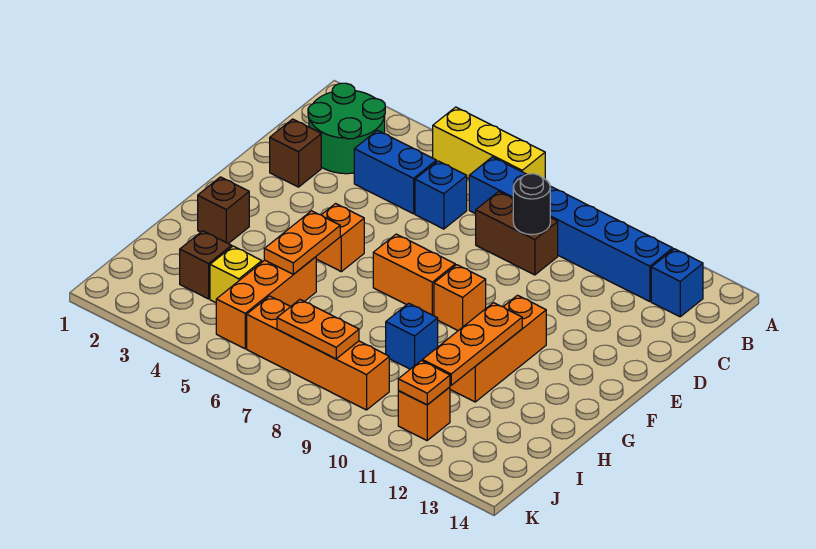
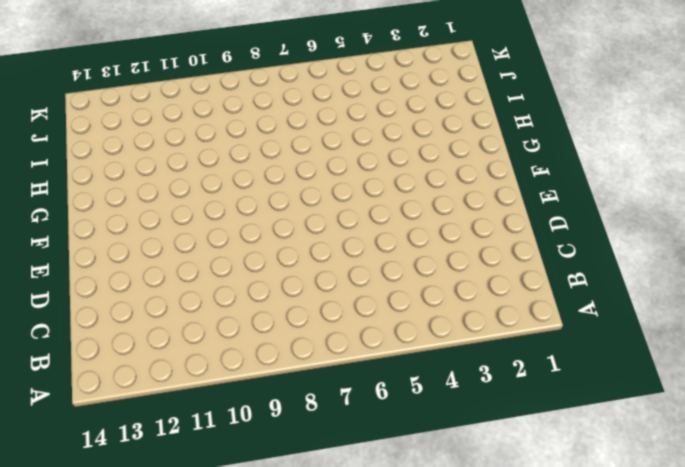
none -> yellow brick A5:A7 level 1
none -> green round brick B2:C3 level 1
none -> blue brick B7:B12 level 1

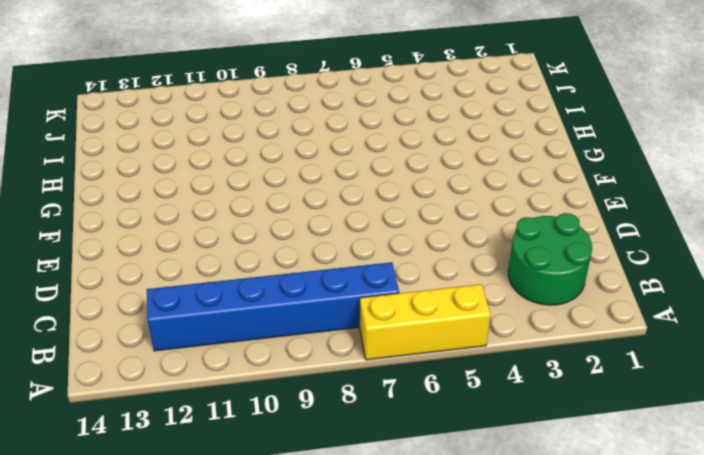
none -> blue brick B13 level 1
none -> blue brick C4:C5 level 1
none -> blue brick C6 level 1

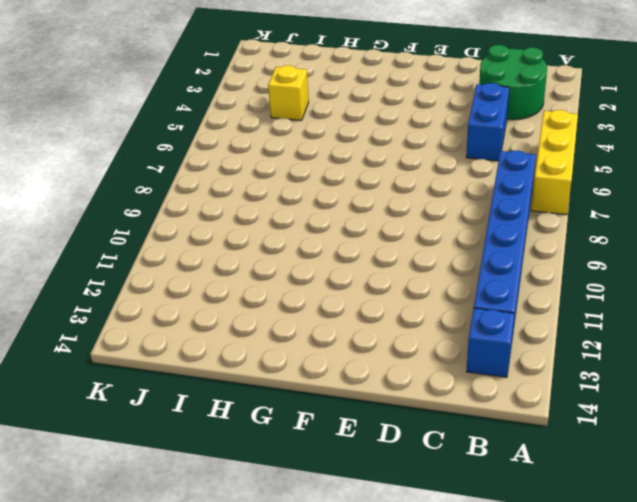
none -> blue brick C6 level 1
none -> brown brick C8:C9 level 1
none -> brown brick D2 level 1

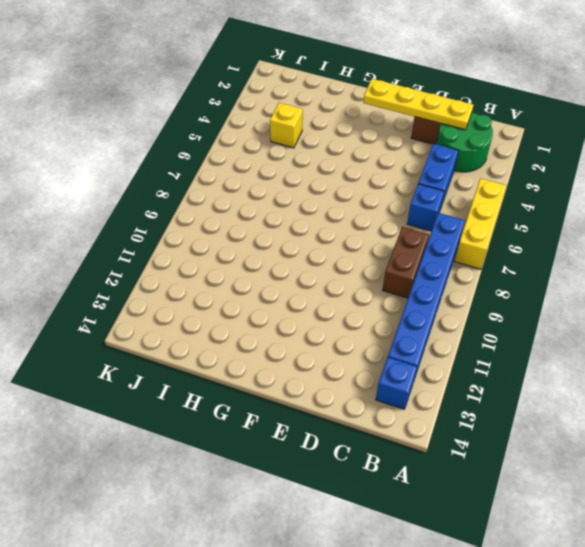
yellow plate C2:F2 level 2 -> none
none -> orange brick F5 level 1
none -> orange brick F7:F8 level 1
none -> orange brick F9 level 1

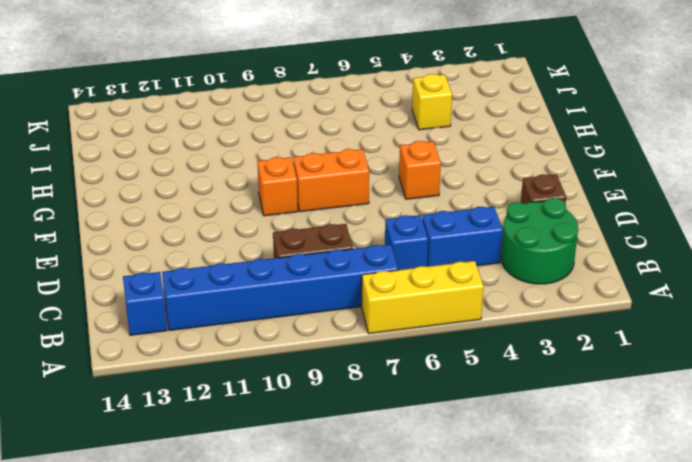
none -> orange brick F11:H11 level 1
none -> brown brick G2 level 1
none -> orange brick H5:J5 level 1

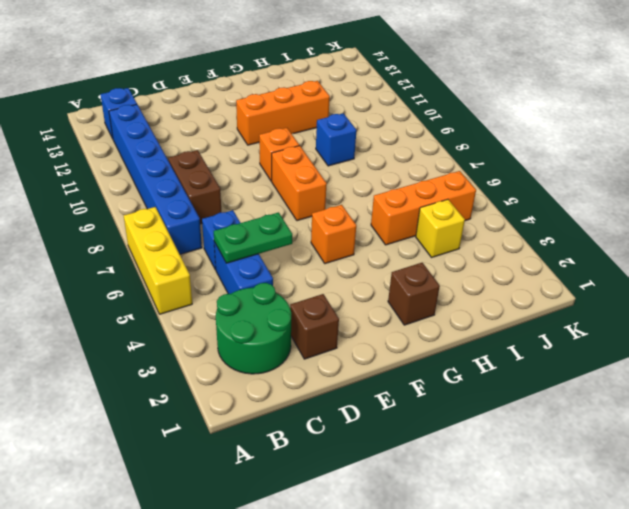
green plate C5:D5 level 2 -> none
none -> brown brick I3 level 1
none -> orange brick J6:J9 level 1
none -> orange brick J11 level 1

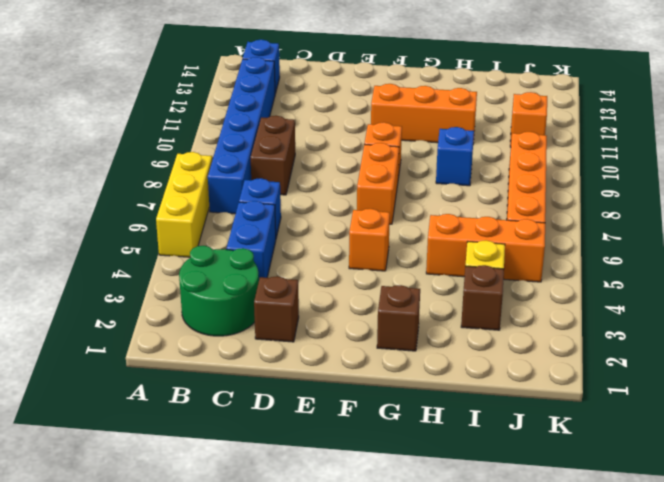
none -> black round brick C9 level 2
none -> orange plate G5:H5 level 2
none -> orange plate G11:I11 level 2

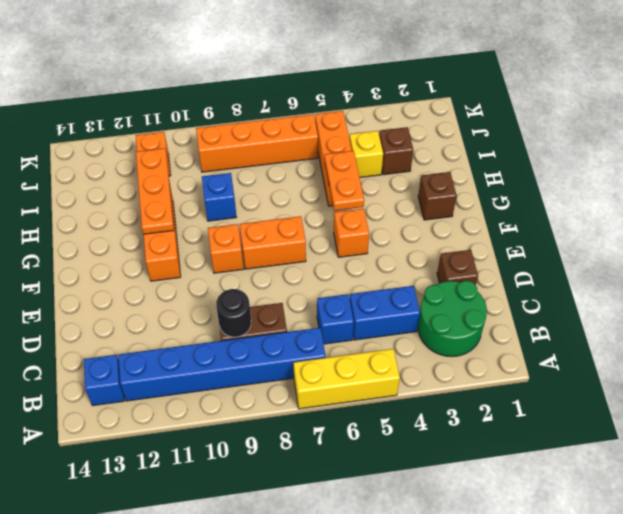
none -> orange plate J7:J8 level 2
none -> orange plate J11 level 2

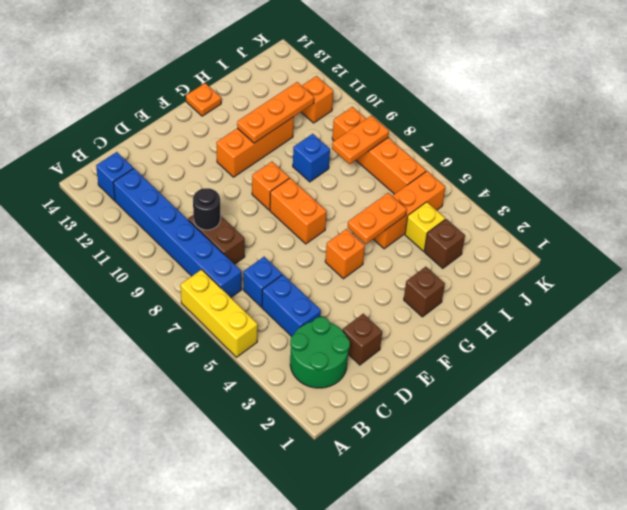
orange plate G14 level 1 -> orange plate J11 level 2
orange plate I8:J8 level 2 -> orange plate J7:J8 level 2

